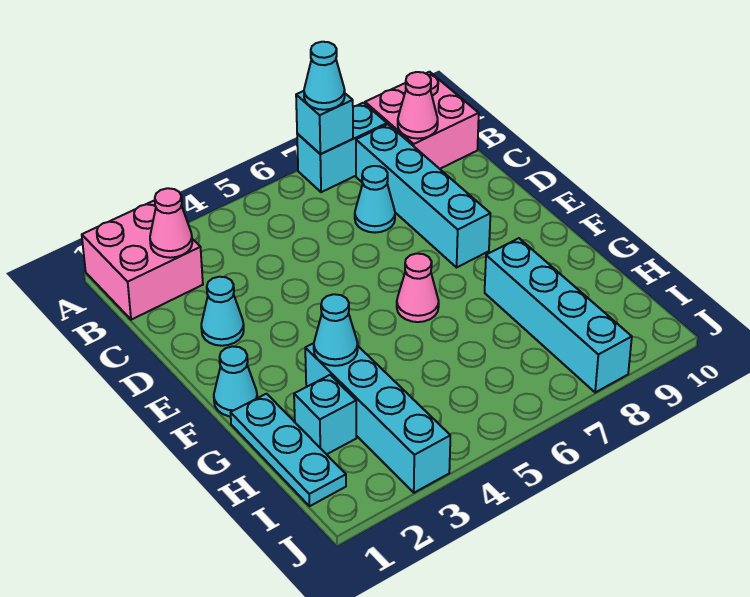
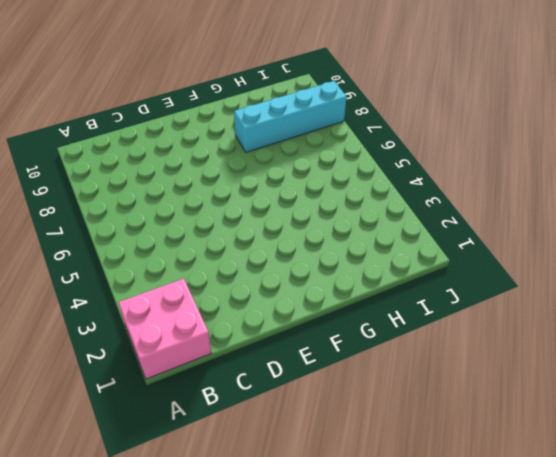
none -> cyan brick A7:A8 level 1
none -> pink brick A9:B10 level 1
none -> cyan brick B8:E8 level 1

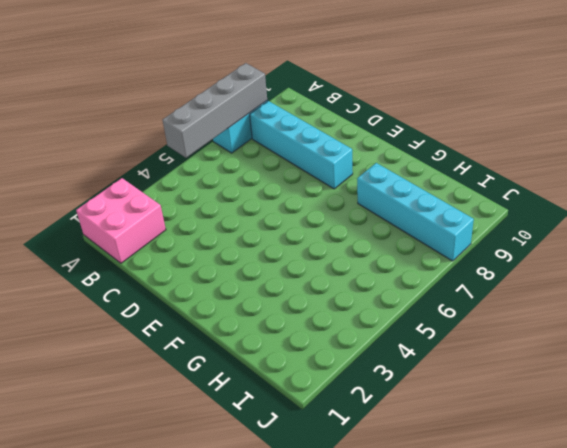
grey brick A5:A8 level 2 -> cyan brick A7 level 2
none -> pink brick A9:B10 level 1
none -> cyan cone C7 level 1
none -> cyan cone D2 level 1

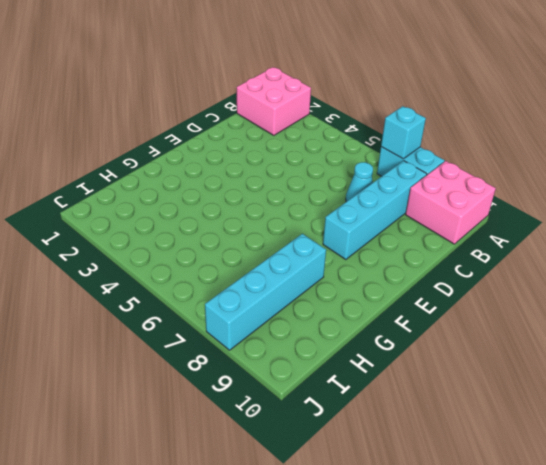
none -> cyan cone D2 level 1
none -> cyan cone F1 level 1
none -> pink cone F6 level 1

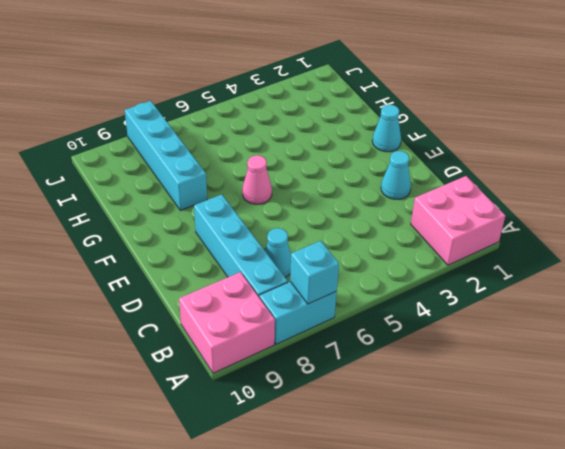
none -> cyan plate G1:I1 level 1
none -> cyan brick G3:J3 level 1
none -> cyan brick H2 level 1

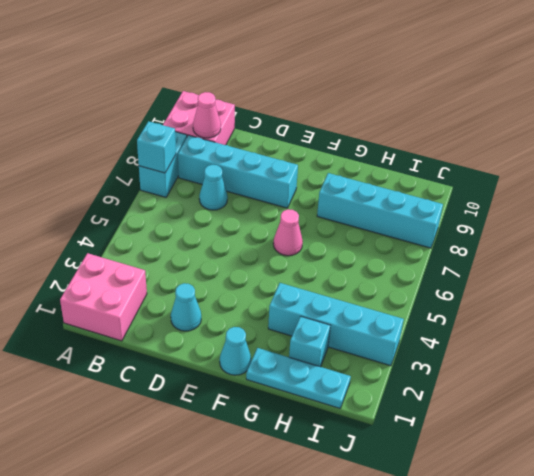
none -> pink cone B2 level 2
none -> cyan cone G3 level 2
none -> cyan cone A7 level 3

